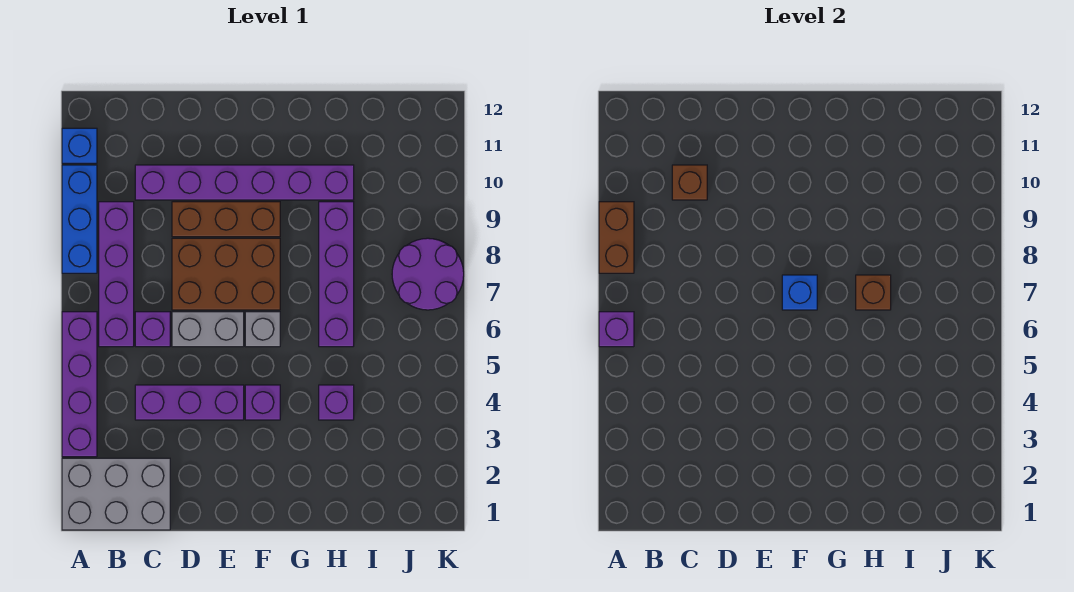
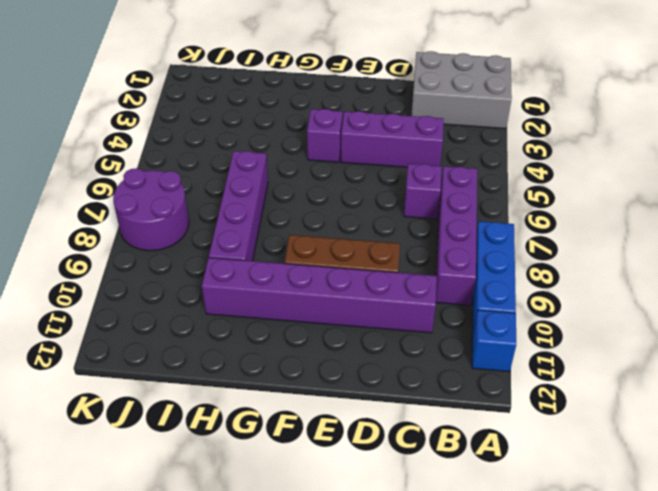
none -> purple brick A3:A6 level 1
none -> grey brick D6:E6 level 1
none -> brown brick D7:F8 level 1

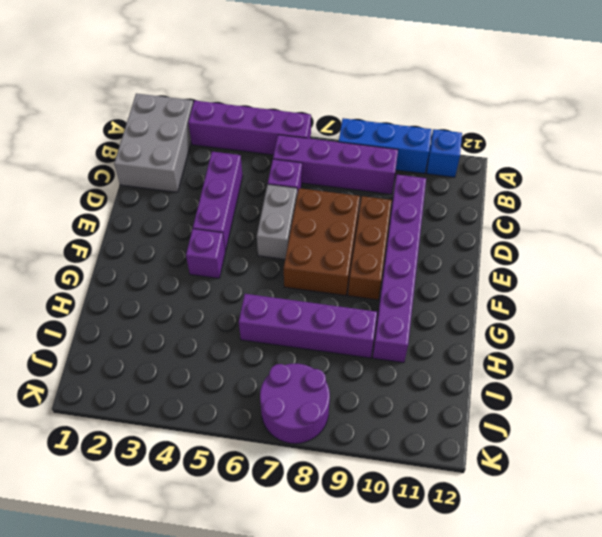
none -> grey brick F6 level 1
none -> purple brick H4 level 1
none -> purple brick A6 level 2

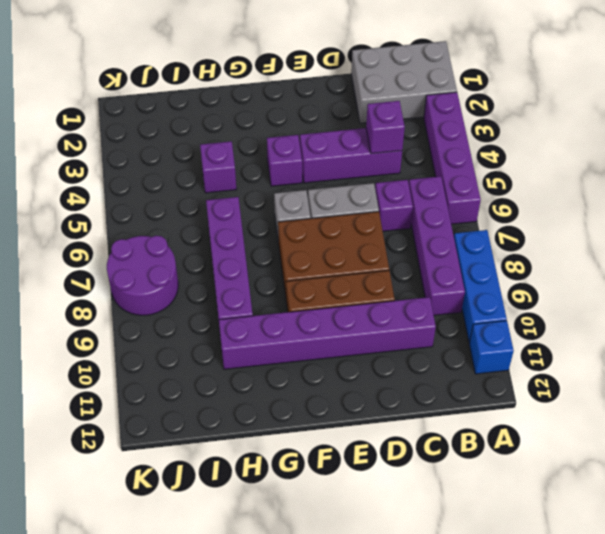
purple brick C4 level 2 -> purple brick A6 level 2
none -> brown brick A8:A9 level 2
none -> brown brick C10 level 2
none -> blue brick F7 level 2

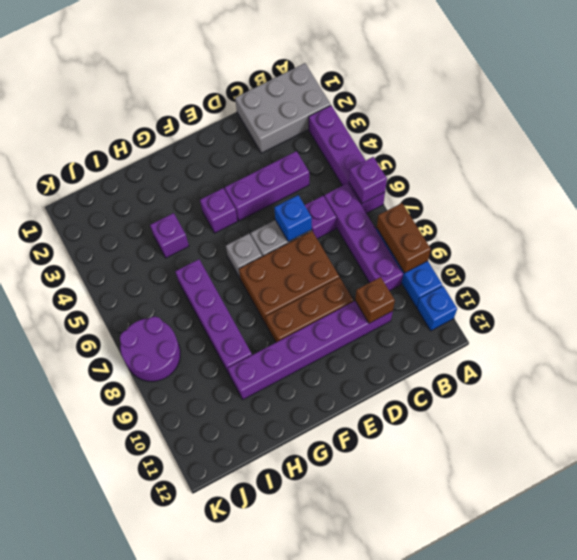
blue brick D6 level 2 -> blue brick F7 level 2
none -> brown brick H7 level 2

